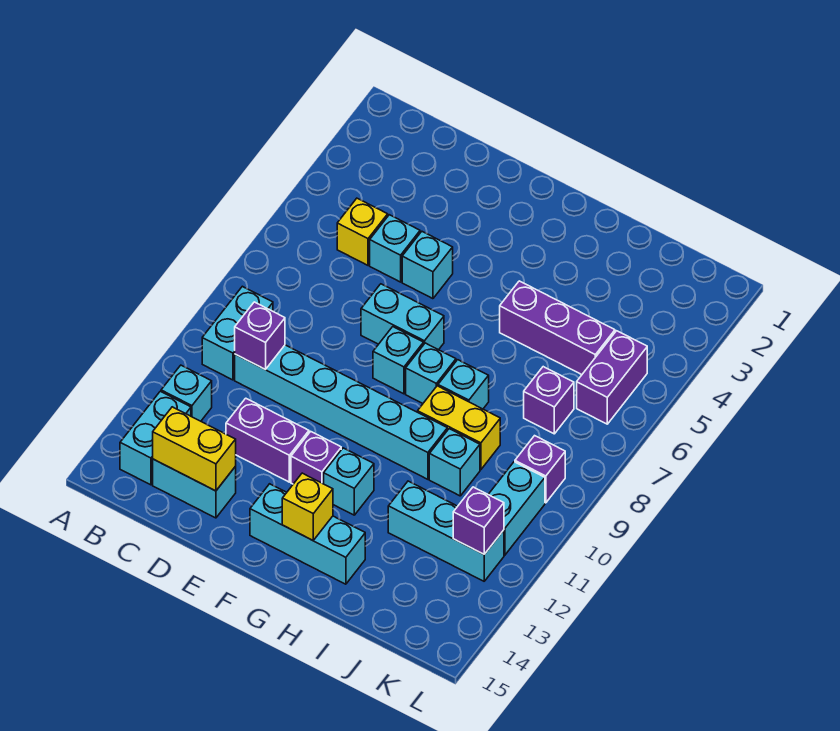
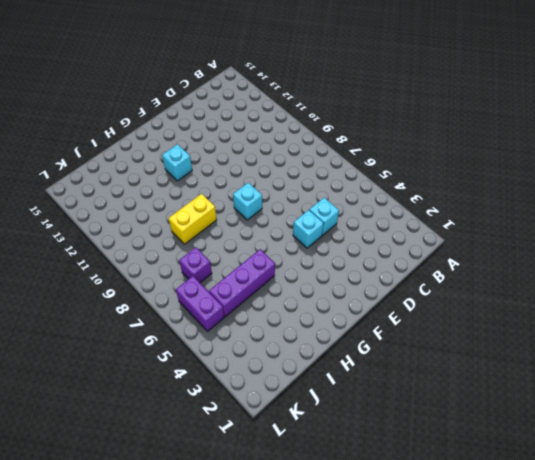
none -> cyan brick B9:B10 level 1
none -> cyan brick B12 level 1
none -> cyan brick B13:B14 level 1

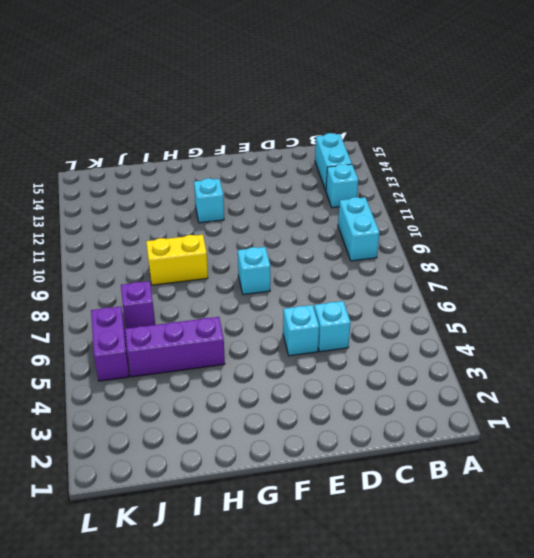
none -> yellow brick C5 level 1
none -> cyan brick C10:H10 level 1
none -> cyan brick C14:D14 level 1

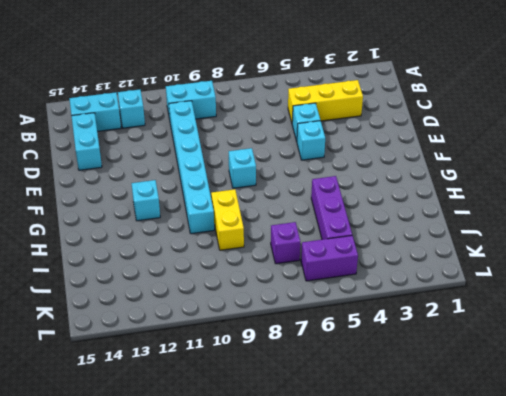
yellow brick C3:C5 level 1 -> yellow brick C5 level 1
none -> purple brick D12:E12 level 1
none -> cyan brick E7:F7 level 1
none -> purple brick F12 level 1

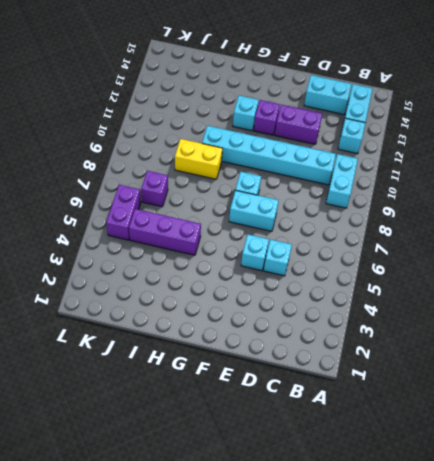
none -> yellow brick C5 level 1
none -> cyan brick F14:H14 level 1
none -> cyan brick G8 level 1

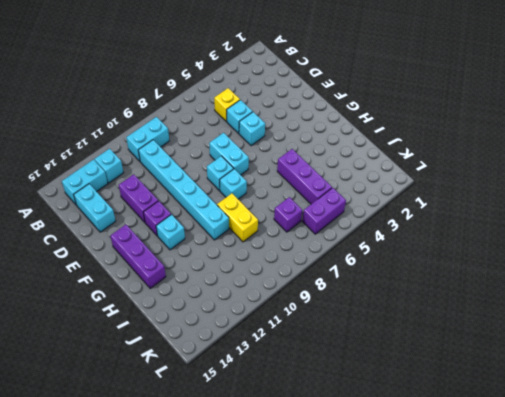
purple brick F14:H14 level 1 -> cyan brick F14:H14 level 1
none -> cyan brick H8 level 1
none -> cyan brick I10 level 1
none -> cyan brick I12:K12 level 1

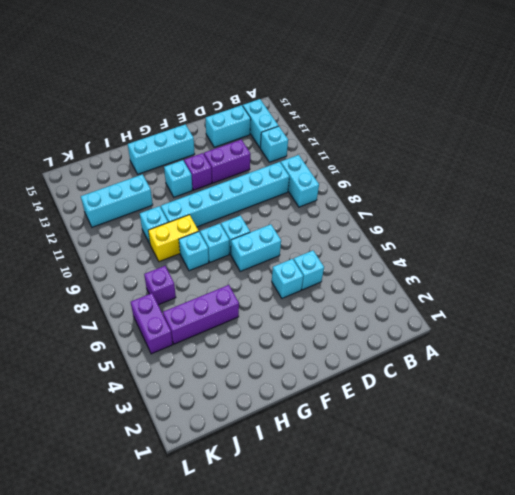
none -> yellow brick C5 level 1
none -> purple brick K9 level 1
none -> cyan brick K10:K11 level 1

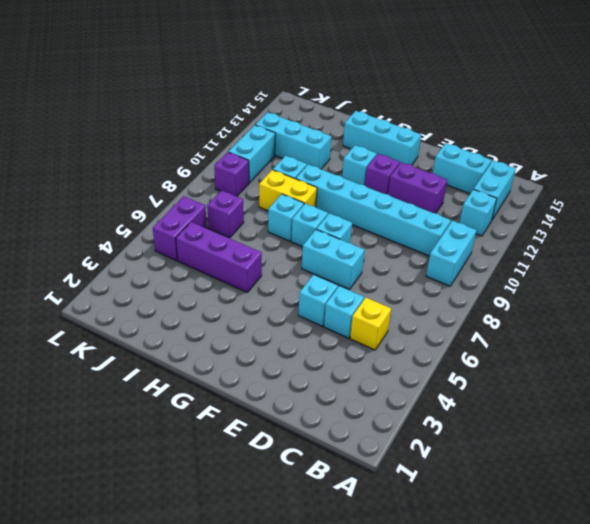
none -> purple brick C10 level 2
none -> yellow brick C14:D14 level 2
none -> yellow brick G14 level 2

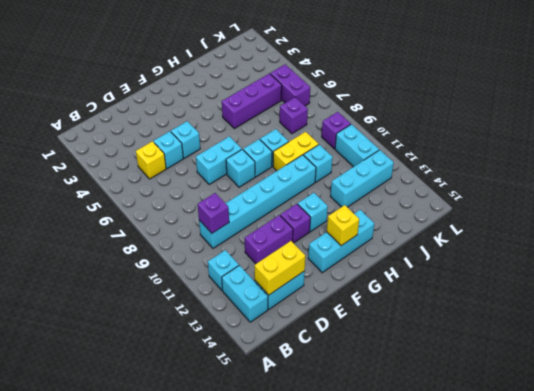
none -> cyan brick B9:B10 level 1
none -> purple brick K12 level 2

